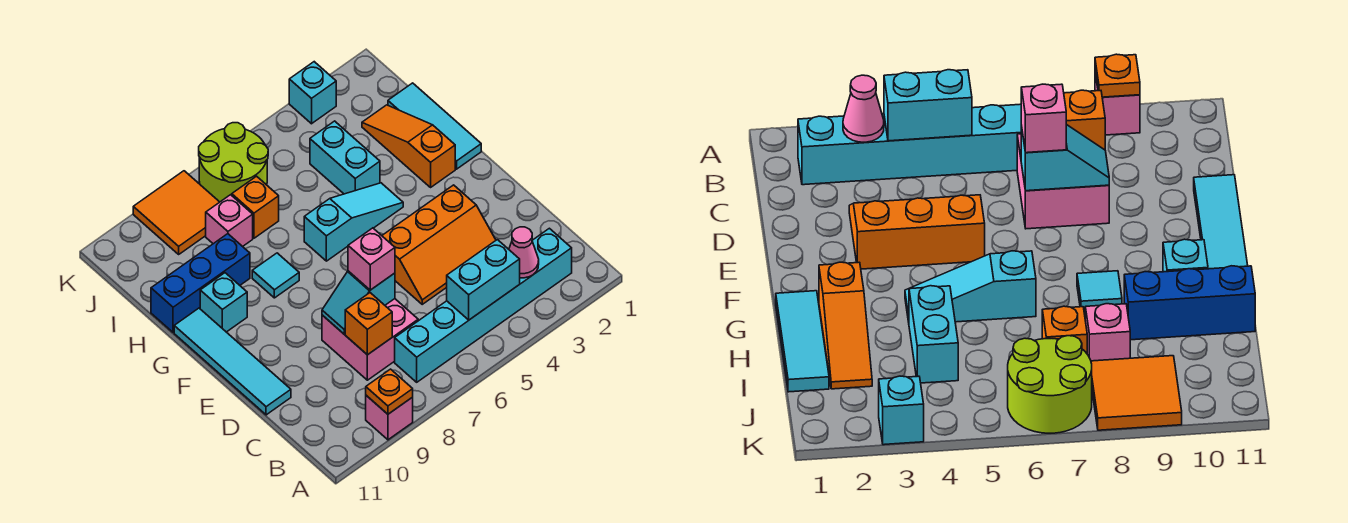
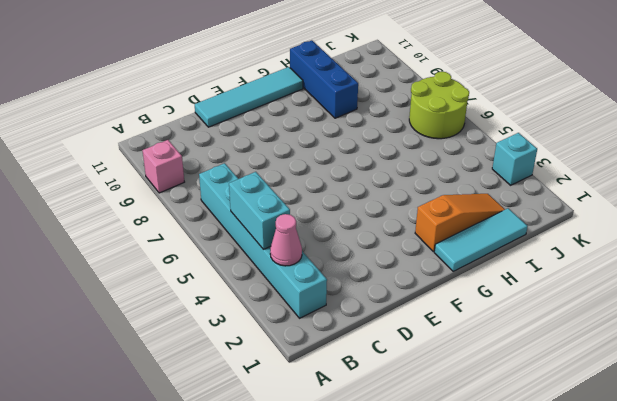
none -> pink brick C7:D8 level 1
none -> orange slope D3:E5 level 1 top E
none -> cyan slope G4:G6 level 1 top 6

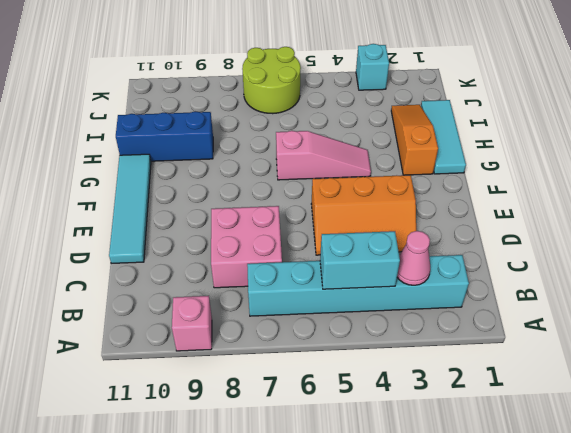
pink slope G4:G6 level 1 top 6 -> cyan slope G4:G6 level 1 top 6
none -> cyan tile G8 level 1
none -> cyan brick G10 level 1
none -> cyan brick H4:I4 level 1

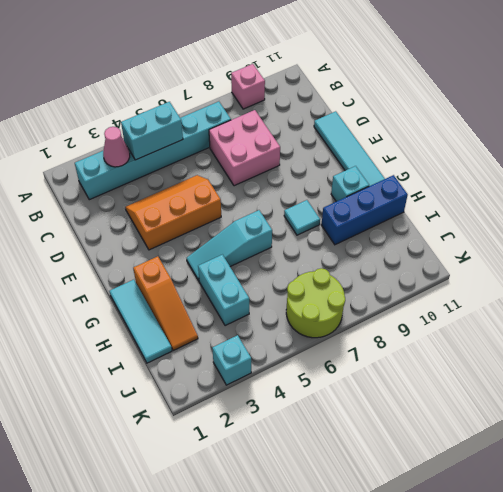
none -> orange brick I7 level 1
none -> pink brick I8 level 1
none -> orange tile J8:K9 level 1

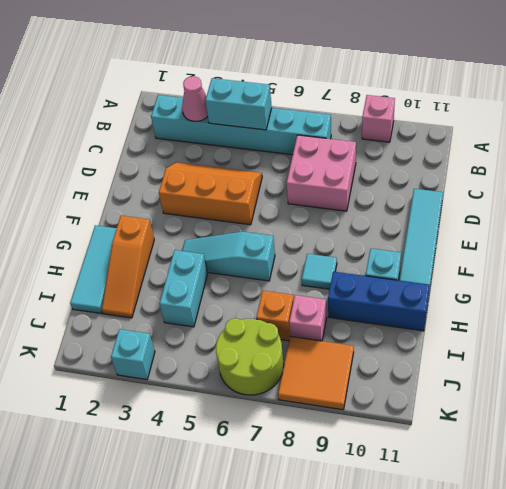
none -> orange plate A9 level 2
none -> orange brick C8 level 2
none -> cyan slope D7:D8 level 2 top 7

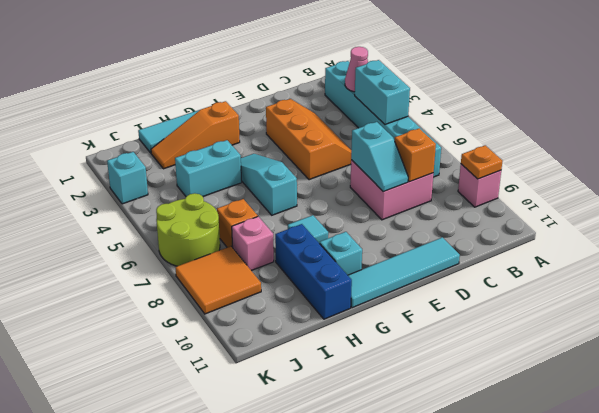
none -> pink brick D7 level 3

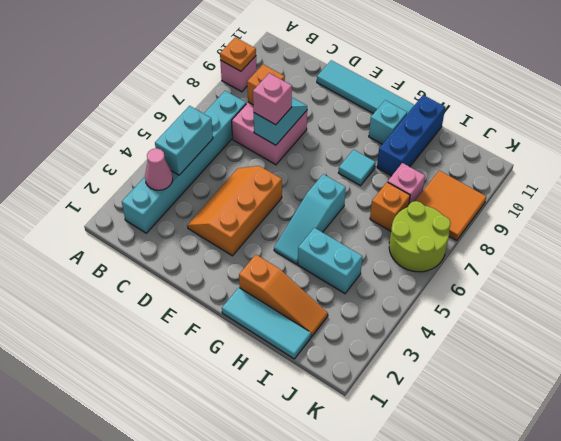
none -> cyan brick K3 level 1

